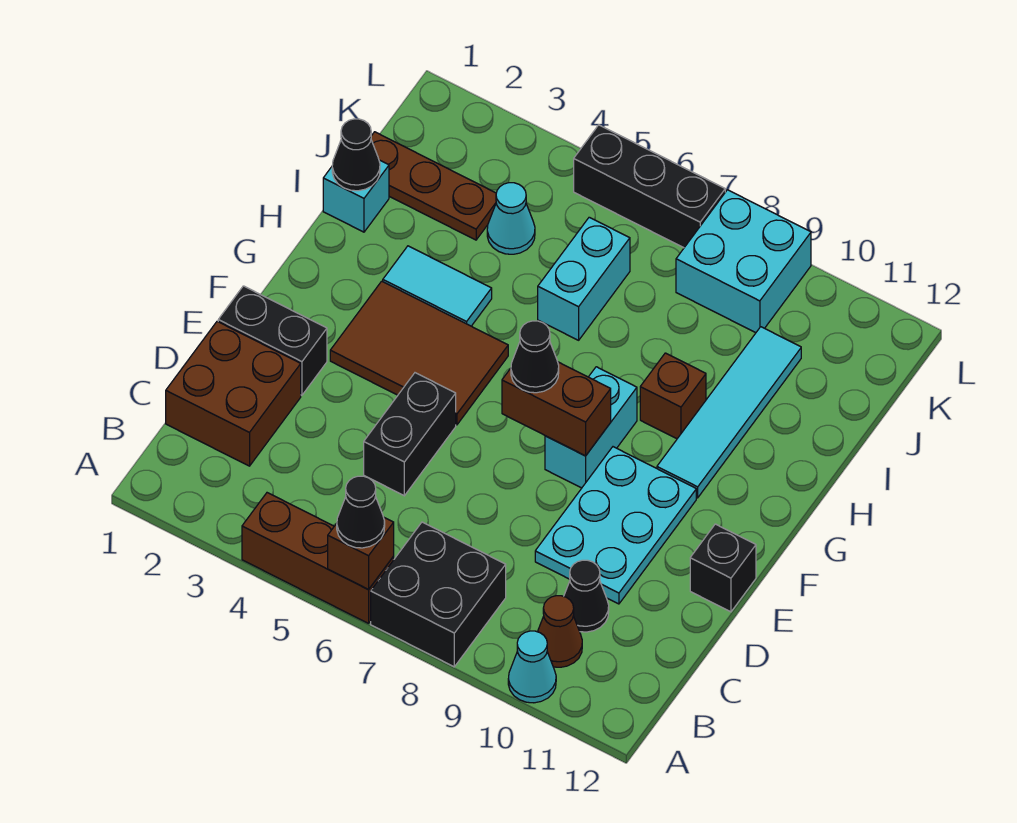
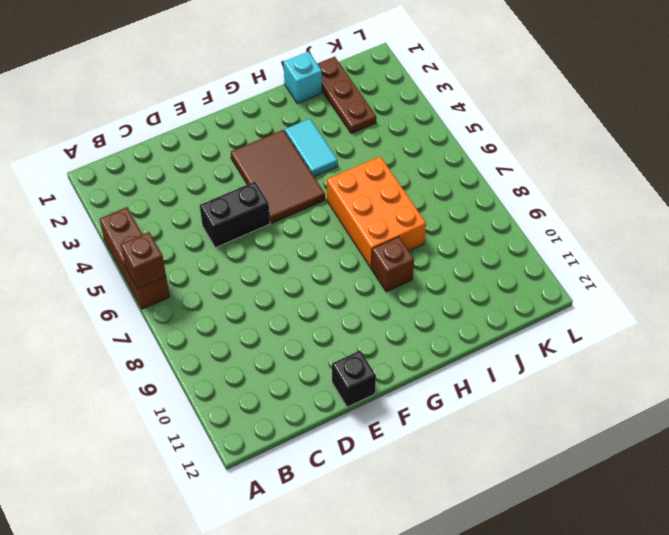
orange brick H6:I8 level 1 -> cyan brick I6:J6 level 1
none -> black brick A7:B8 level 1
none -> cyan cone A10 level 1
none -> brown cone B10 level 1

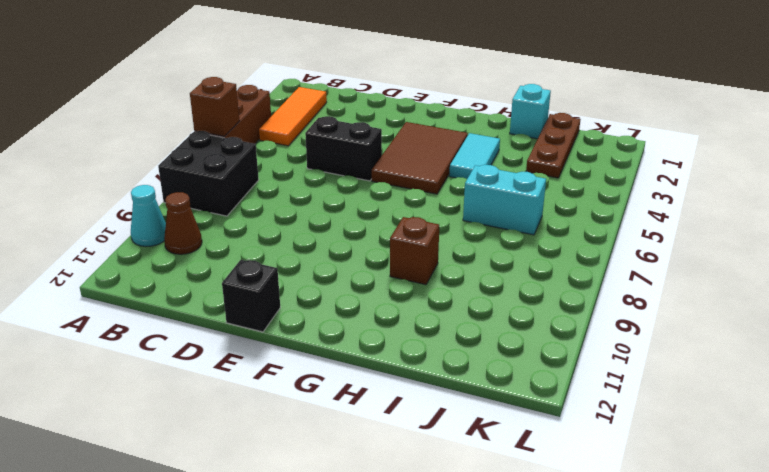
orange tile B2:B4 level 1 -> none
none -> brown brick C1:D2 level 1
none -> black cone C10 level 1
none -> cyan plate D9:F10 level 1

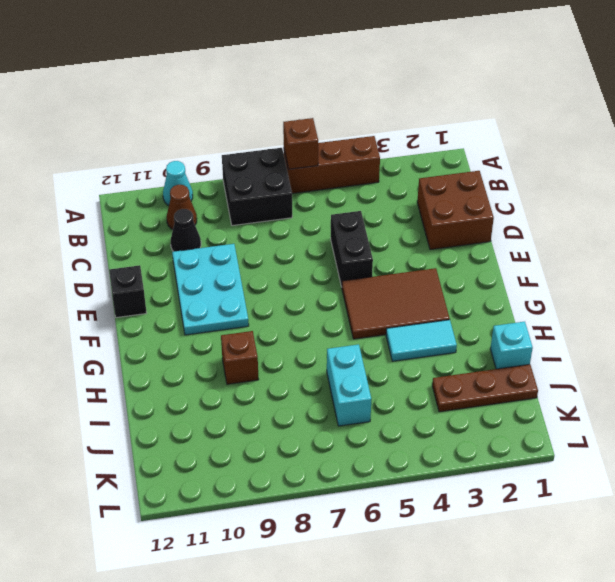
none -> black brick E1:E2 level 1
none -> cyan brick F8:G8 level 1
none -> cyan tile G10:J10 level 1

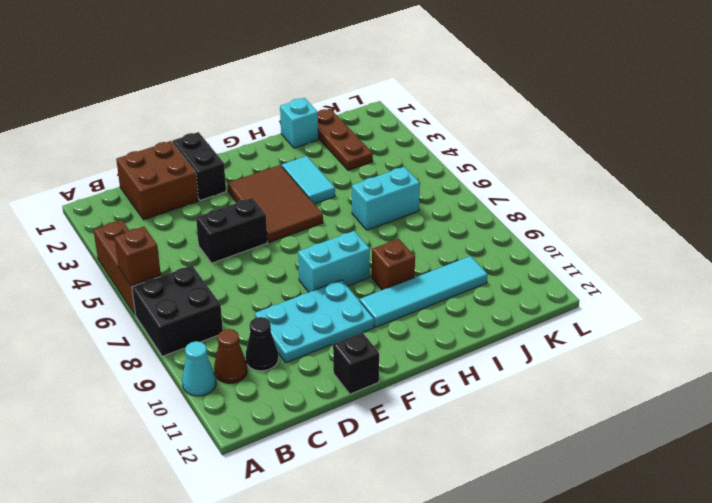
none -> cyan cone J4 level 1
none -> cyan brick K8:L9 level 1
none -> black brick L5:L7 level 1

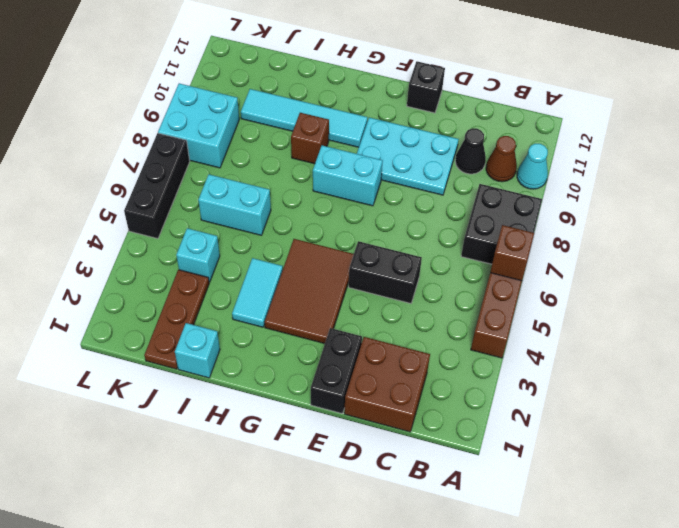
cyan brick J4 level 1 -> cyan cone J4 level 1
none -> brown brick F7:F8 level 2
none -> black cone I1 level 2
none -> black cone A6 level 3

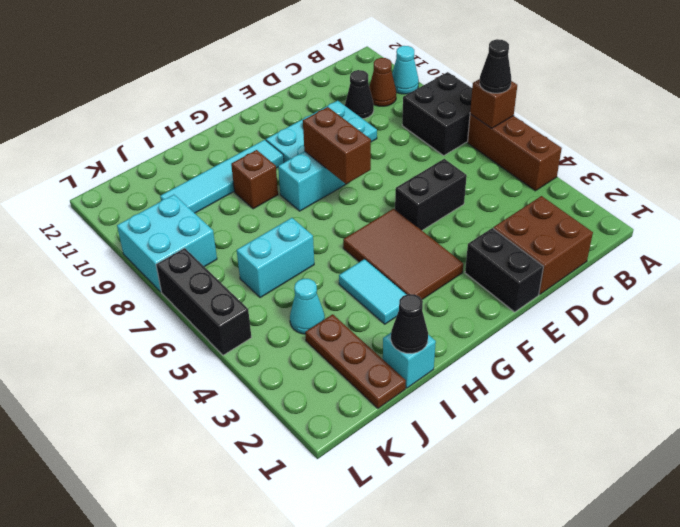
none -> black brick E12 level 1
none -> black cone F7 level 3

